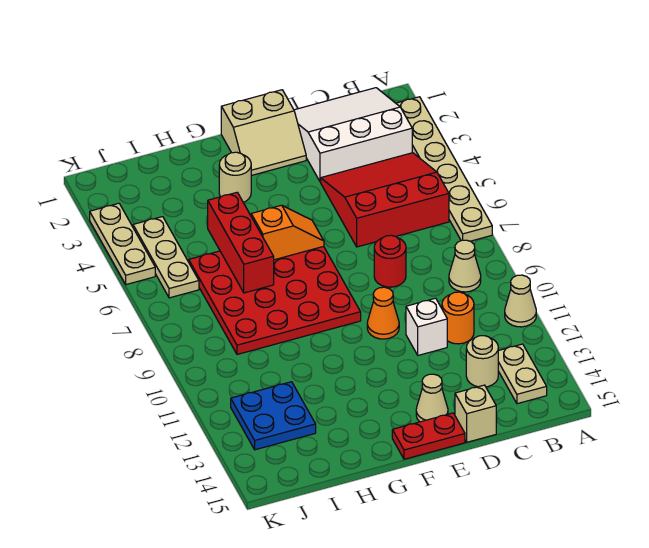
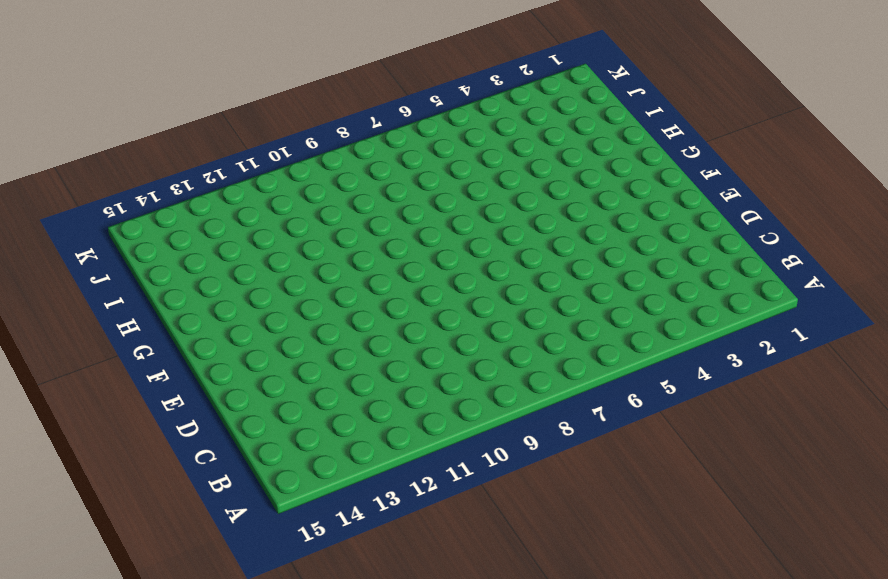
none -> tan plate A2:A7 level 1
none -> tan cone A11 level 1
none -> white slope B1:D3 level 1 top 3

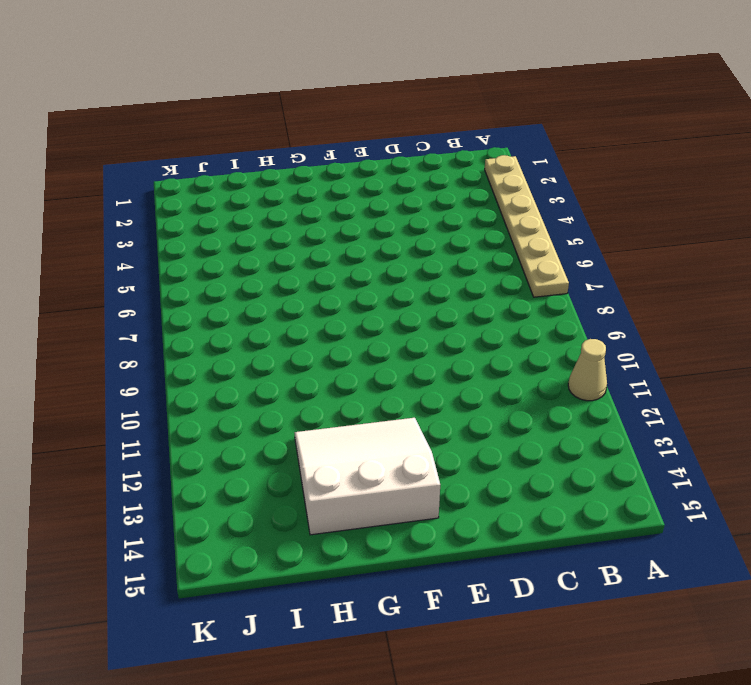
white slope F12:H14 level 1 top 14 -> white slope B1:D3 level 1 top 3
none -> red slope B4:D6 level 1 top 6
none -> tan cone B9 level 1
none -> tan plate B13:B14 level 1

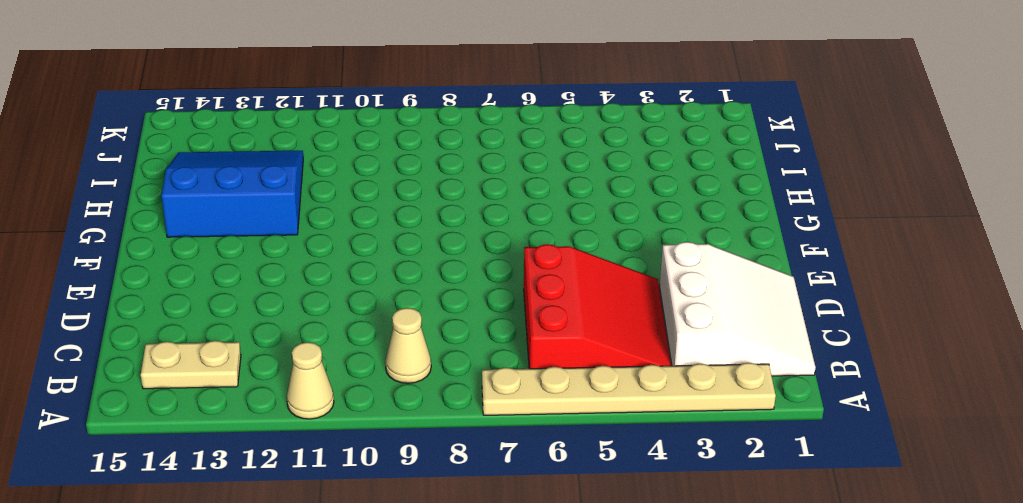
blue slope G12:I14 level 1 top G -> blue plate I12:J13 level 1
none -> orange round brick C11 level 1
none -> tan round brick C13 level 1
none -> red round brick D8 level 1

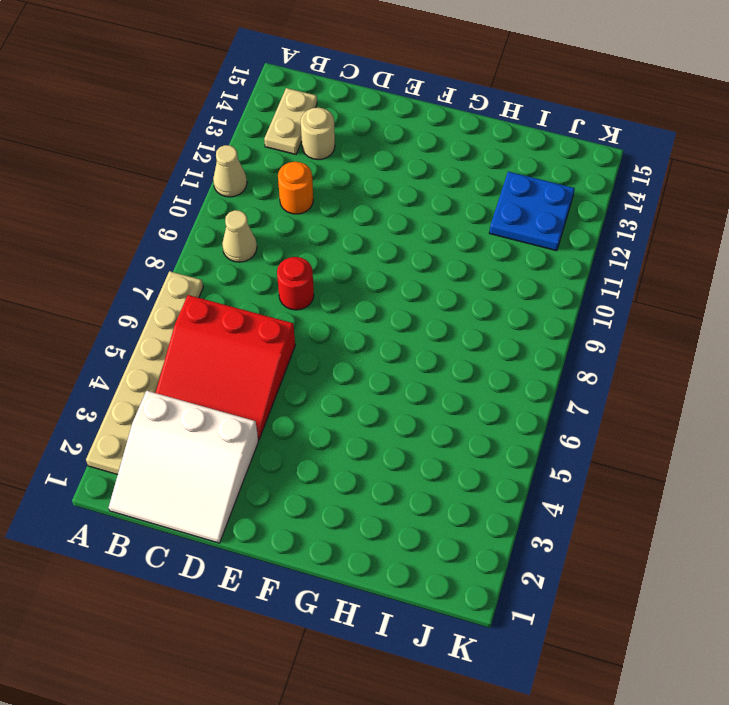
none -> white brick D11 level 1
none -> tan brick D15 level 1
none -> tan slope E1:F2 level 1 top 1

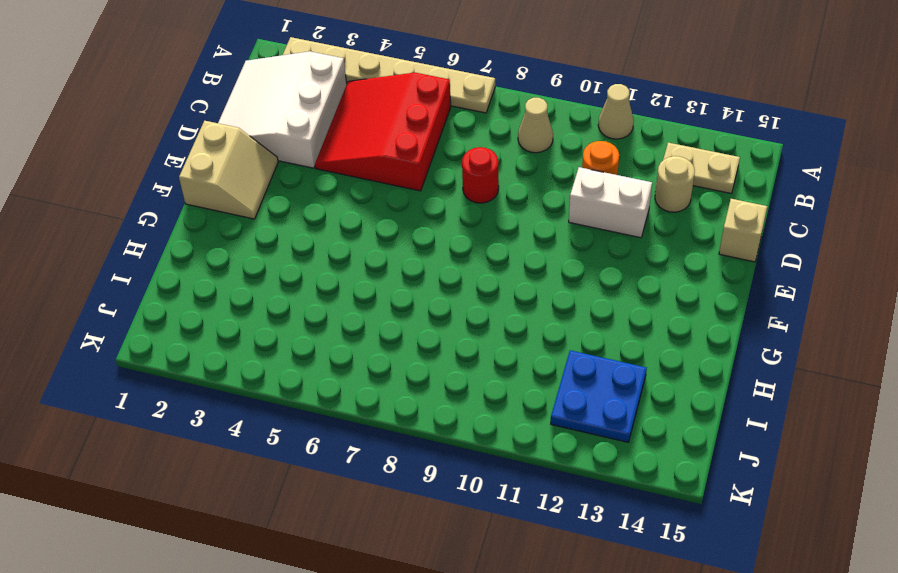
white brick D11:D12 level 1 -> white brick D11 level 1
none -> orange cone E10 level 1
none -> tan cone E14 level 1
none -> red plate E15:F15 level 1

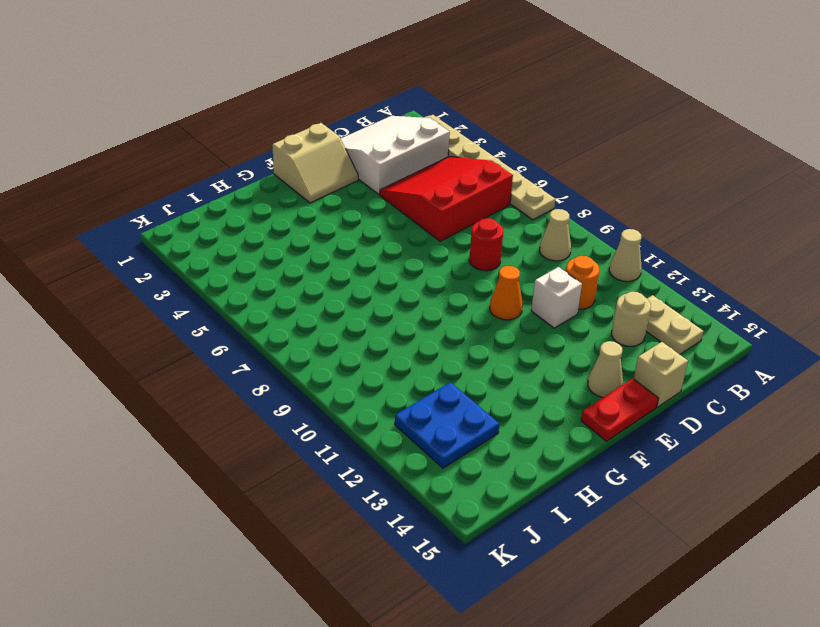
none -> red plate F6:I9 level 1
none -> tan round brick G3 level 1
none -> tan plate J4:J6 level 1

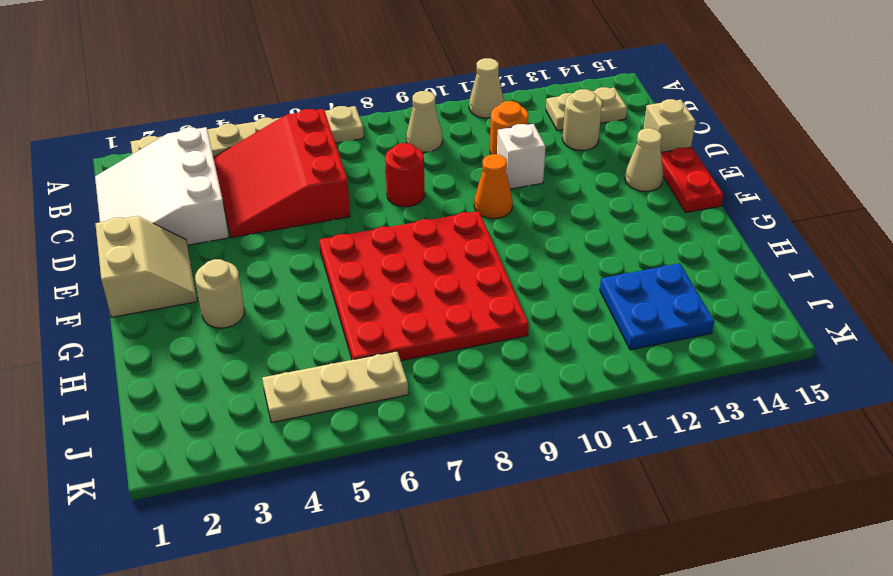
none -> tan plate K3:K5 level 1
none -> orange slope F6:G6 level 2 top G
none -> red brick H5:H7 level 2

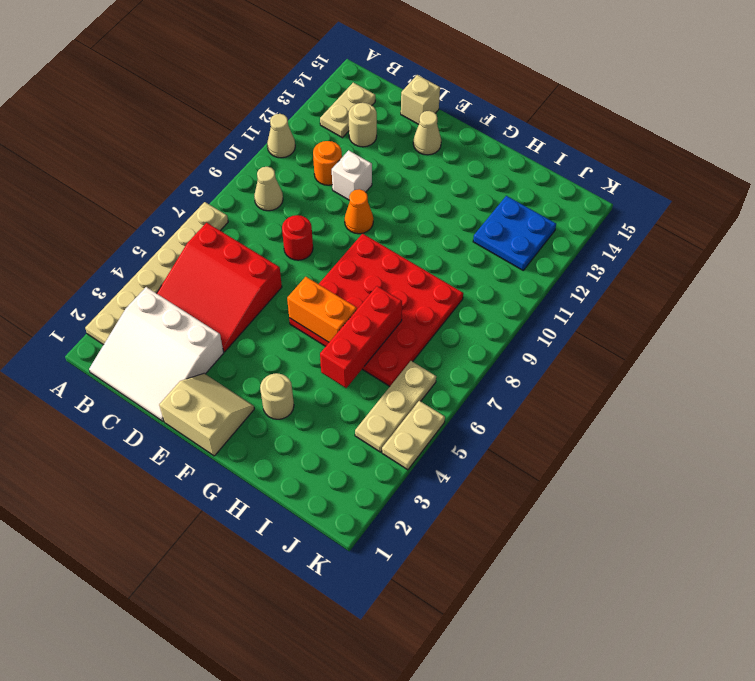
orange brick F6:G6 level 2 -> orange slope F6:G6 level 2 top G
tan plate K4:K5 level 1 -> tan plate K3:K5 level 1
none -> red plate E15:F15 level 1

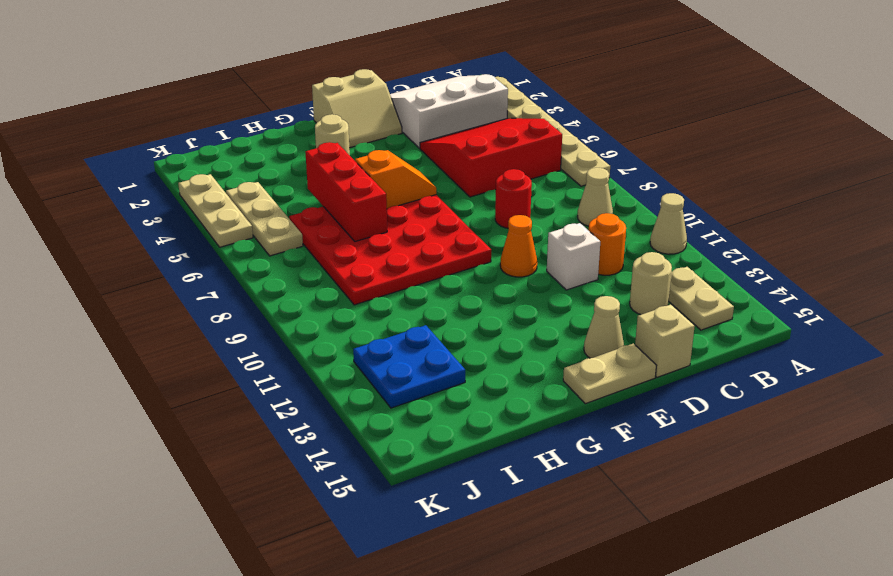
tan plate E15:F15 level 1 -> red plate E15:F15 level 1

